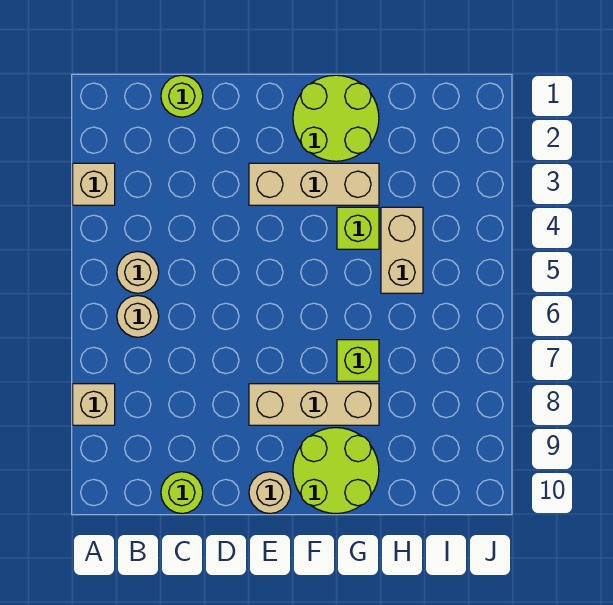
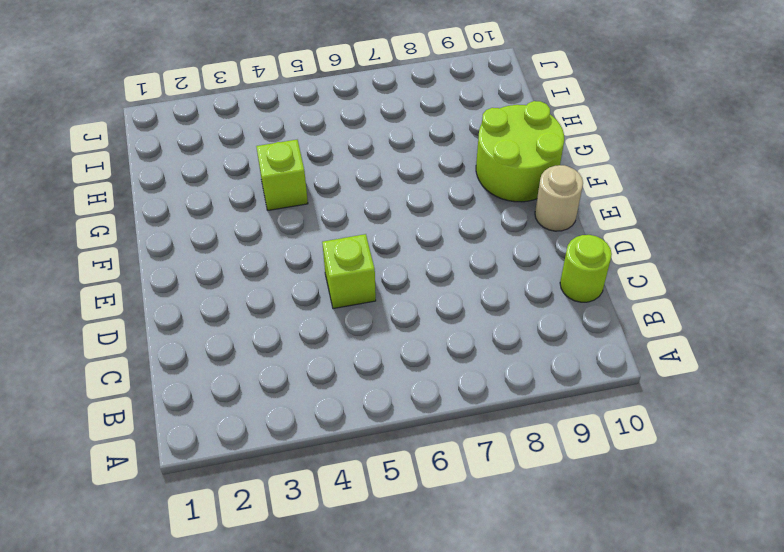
lime brick D5 level 1 -> lime brick G7 level 1
none -> tan brick A3 level 1
none -> tan brick A8 level 1
none -> tan round brick B5 level 1

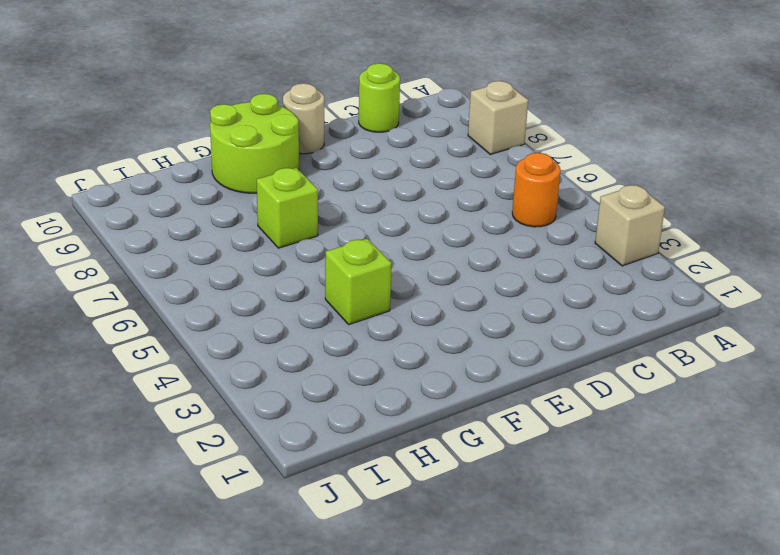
orange round brick B5 level 1 -> tan round brick B5 level 1
none -> tan round brick B6 level 1
none -> lime round brick C1 level 1
none -> tan brick E3:G3 level 1

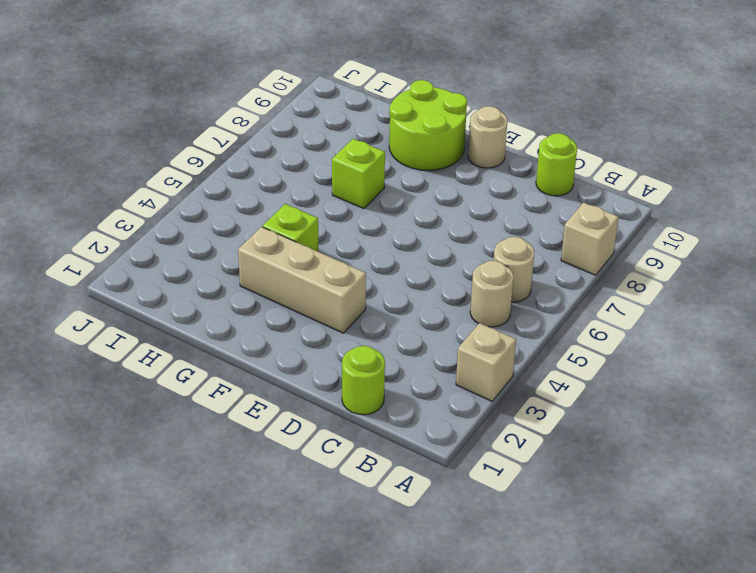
none -> tan brick E8:G8 level 1
none -> lime round brick F1:G2 level 1
none -> tan brick H4:H5 level 1

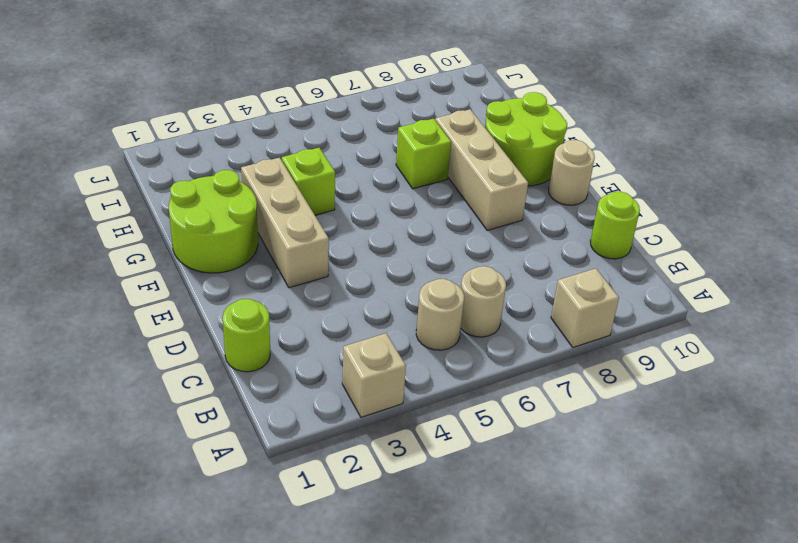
none -> tan brick H4:H5 level 1

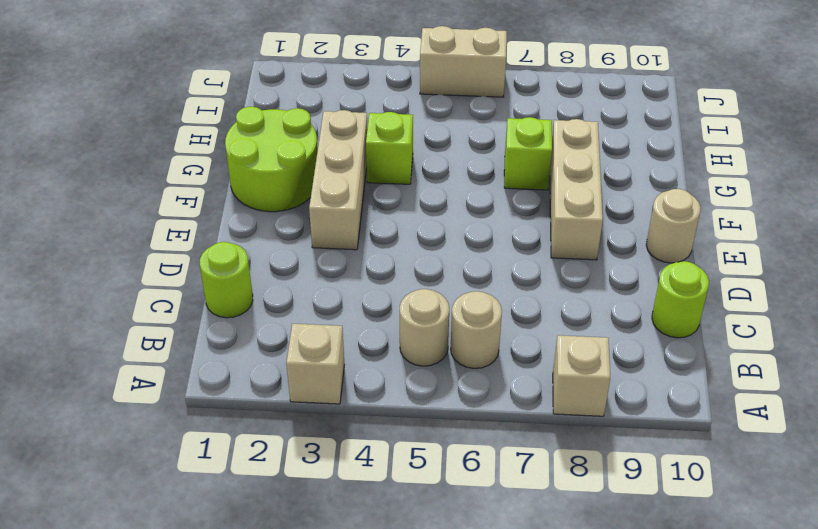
tan brick J5:J6 level 1 -> tan brick H4:H5 level 1
none -> lime round brick F9:G10 level 1

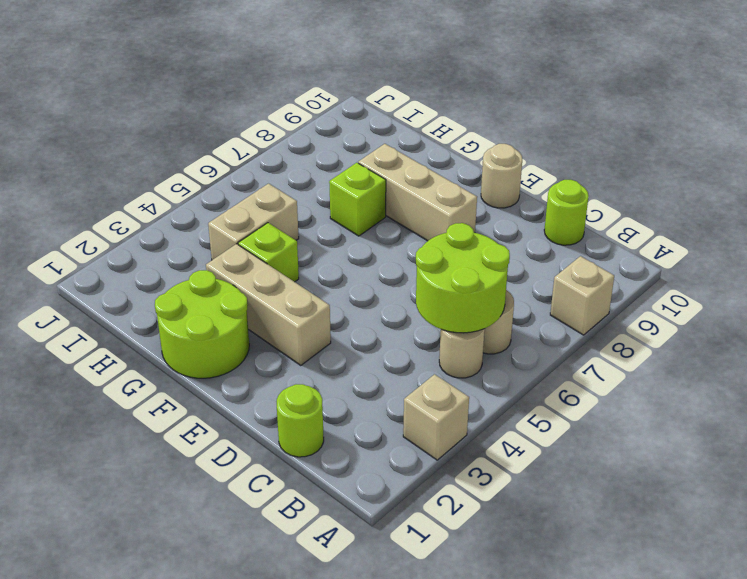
lime round brick B5:C6 level 2 -> lime round brick F9:G10 level 1

